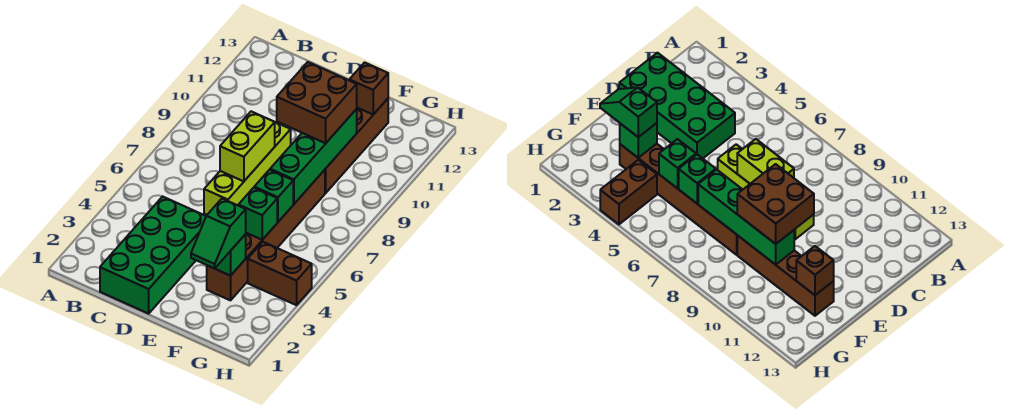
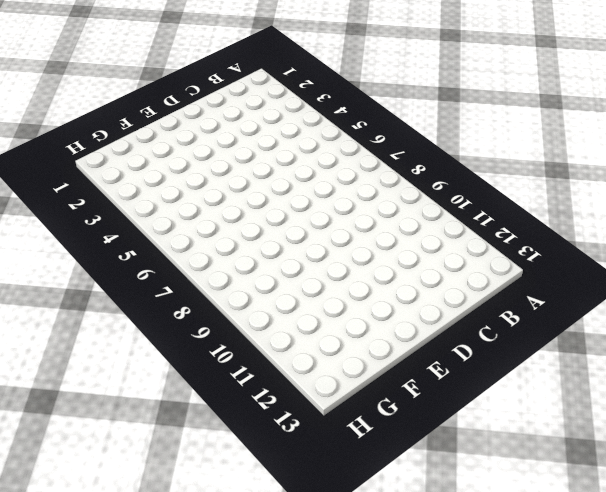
none -> green brick C1:D4 level 1
none -> lime brick D6:D9 level 1
none -> brown brick F3:F8 level 1

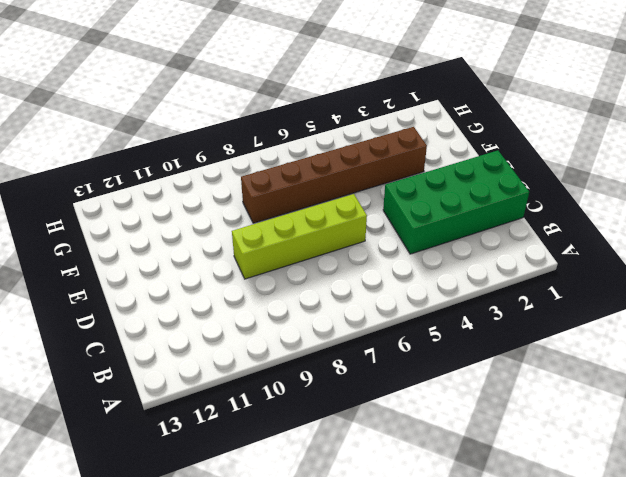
none -> brown brick F9:F12 level 1
none -> brown brick G4:H4 level 1
none -> lime brick D7:D8 level 2

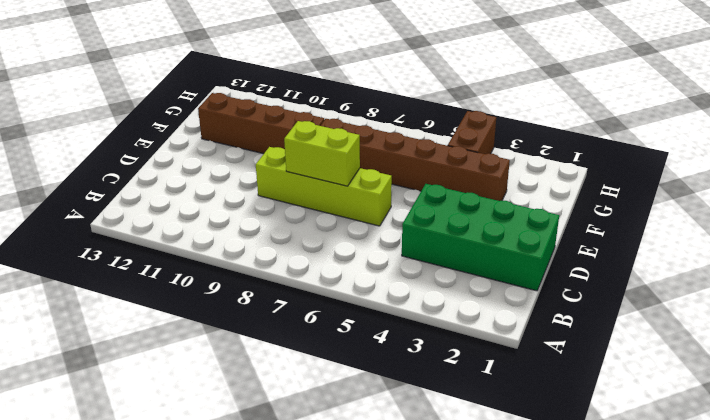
none -> green brick F3 level 2
none -> green brick F5 level 2
none -> green brick F6 level 2

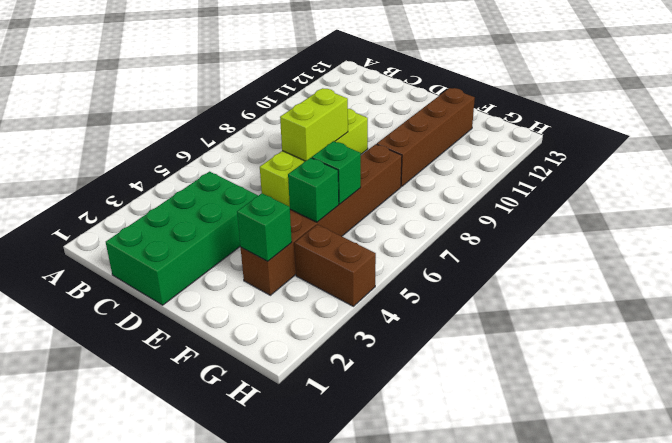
none -> green brick F7:F10 level 2
none -> brown brick F12 level 2
none -> brown brick E9:F10 level 3

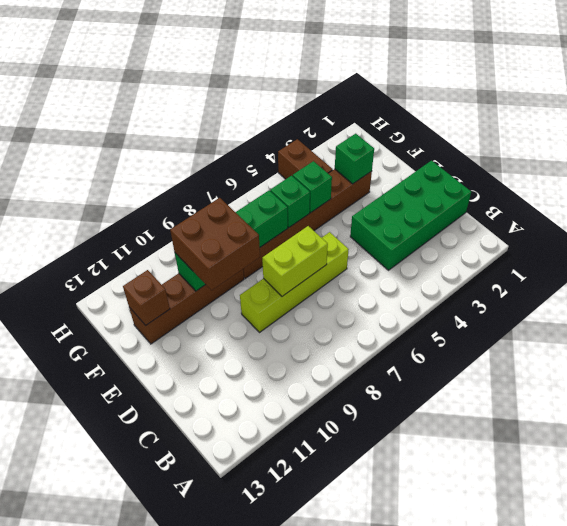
none -> green slope F2:F3 level 3 top 3

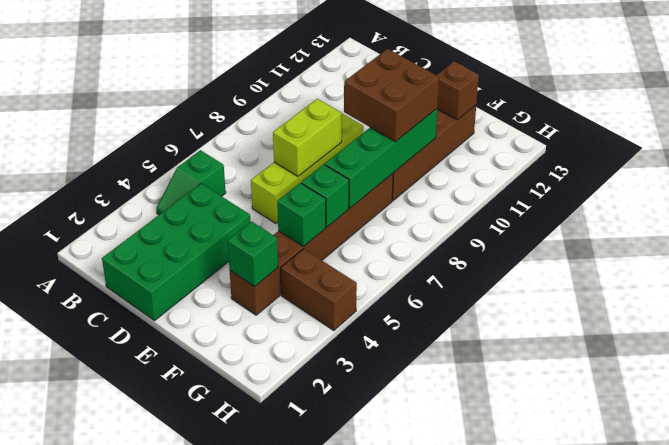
green slope B4:B5 level 1 top 5 -> green slope F2:F3 level 3 top 3

